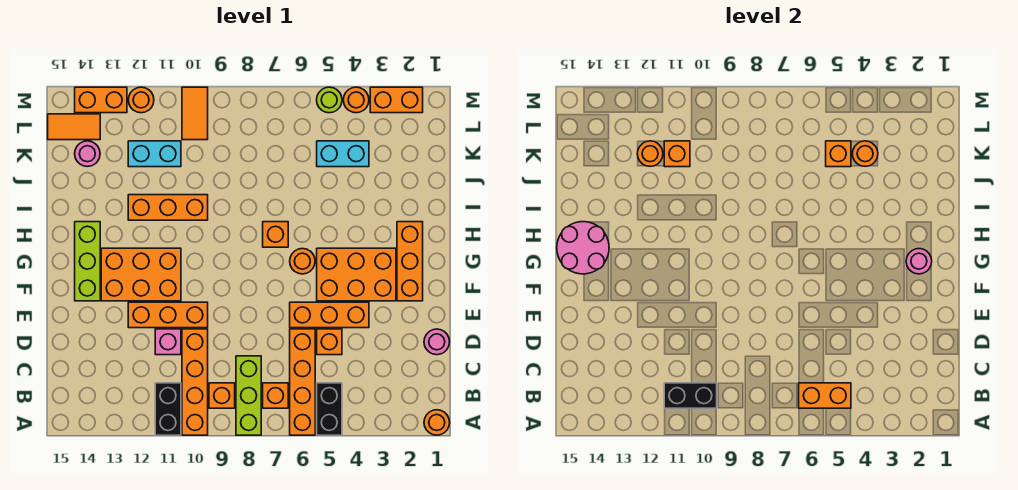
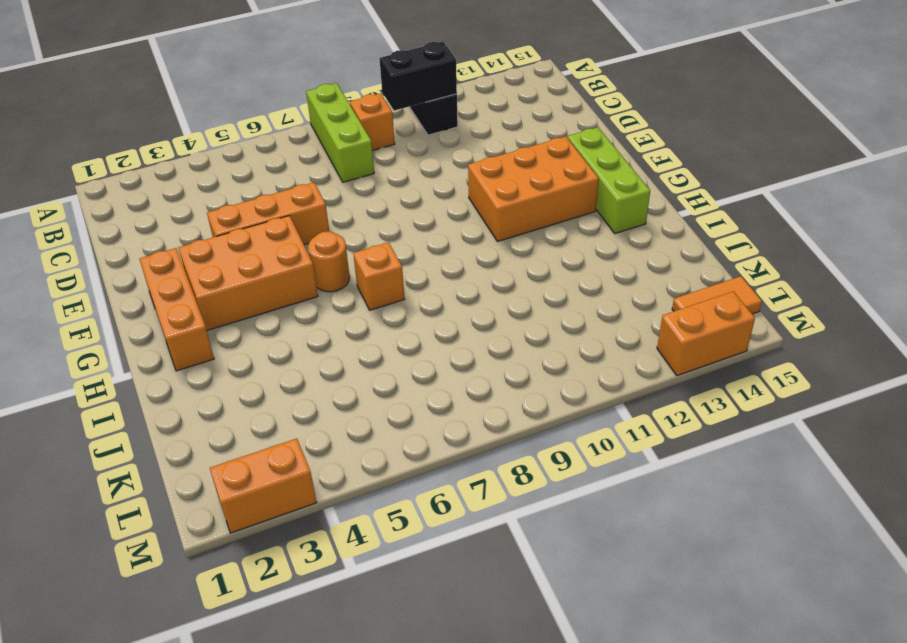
none -> orange round brick A1 level 1
none -> black brick A5:B5 level 1
none -> orange brick A6:D6 level 1
none -> orange brick A10:D10 level 1

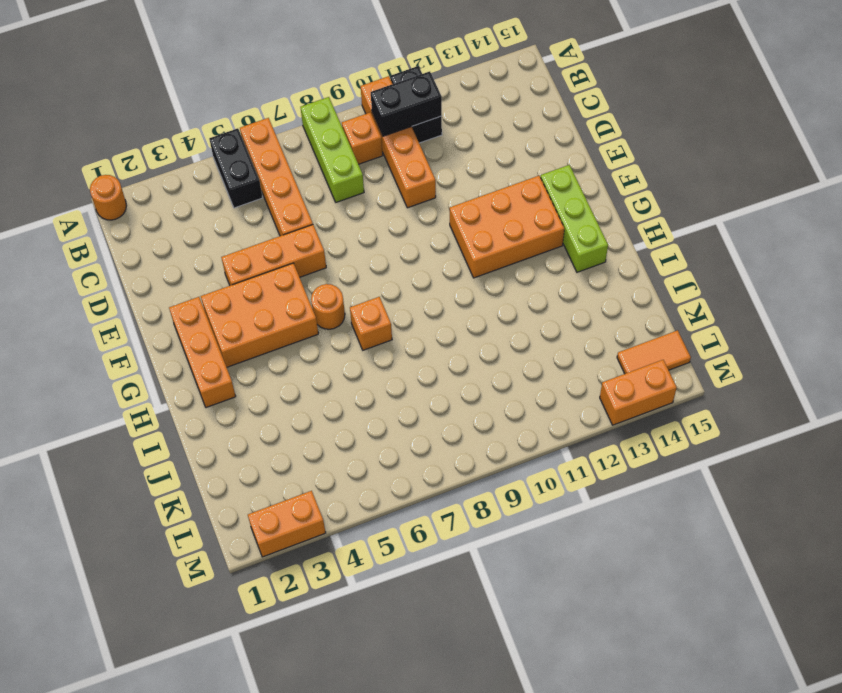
none -> orange brick B7 level 1
none -> pink round brick D1 level 1
none -> orange brick D5 level 1
none -> pink brick D11 level 1

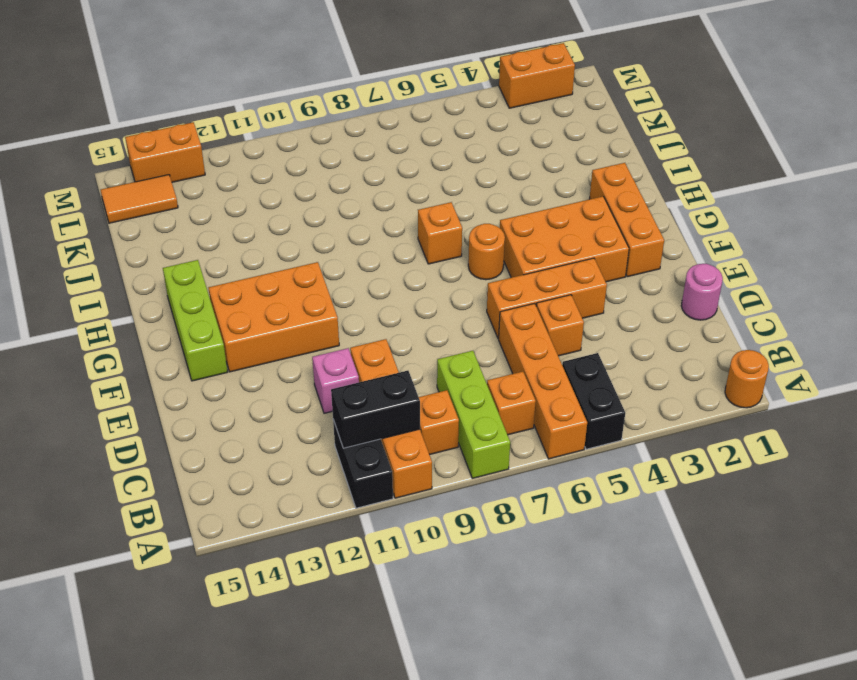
none -> orange brick E10:E12 level 1
none -> orange brick I10:I12 level 1
none -> cyan brick K4:K5 level 1
none -> cyan brick K11:K12 level 1

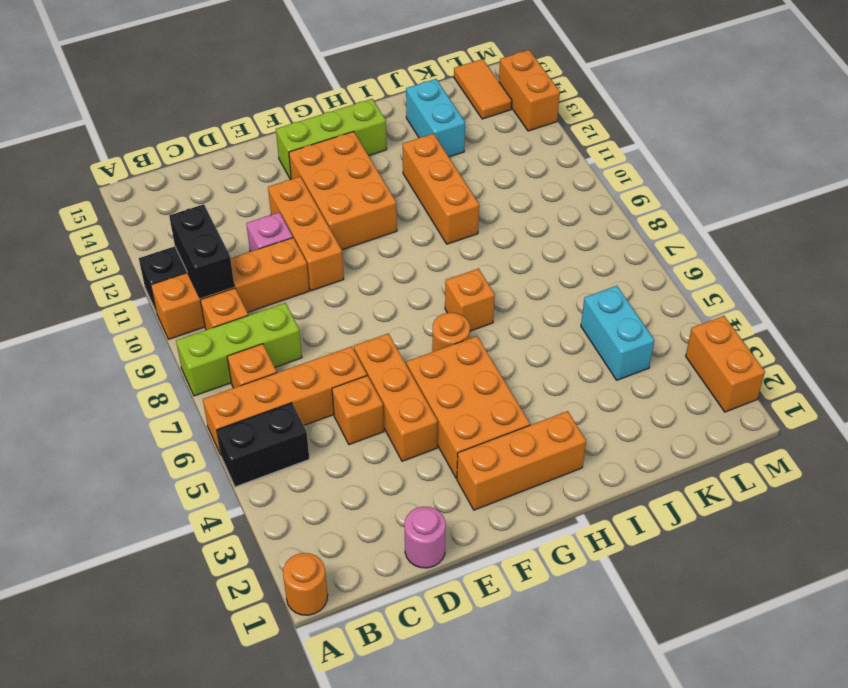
cyan brick J13:J14 level 1 -> cyan brick K11:K12 level 1
none -> pink round brick K14 level 1
none -> orange tile L10:M10 level 1
none -> orange round brick M4 level 1
none -> lime round brick M5 level 1

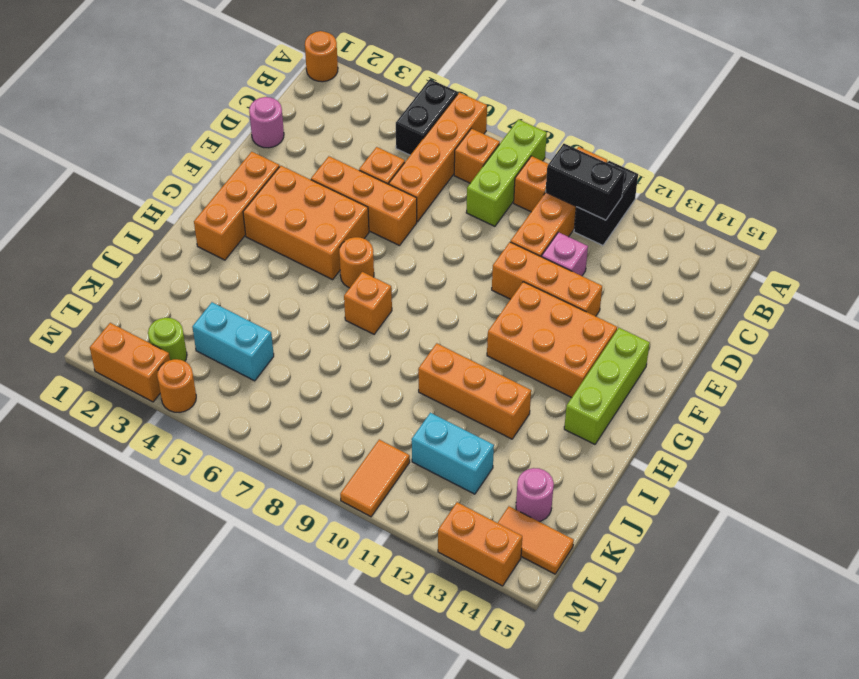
lime round brick L3 level 1 -> lime round brick M5 level 1
none -> orange round brick M12 level 1
none -> orange brick B5:B6 level 2
none -> pink round brick G2 level 2
none -> pink round brick G14:H15 level 2

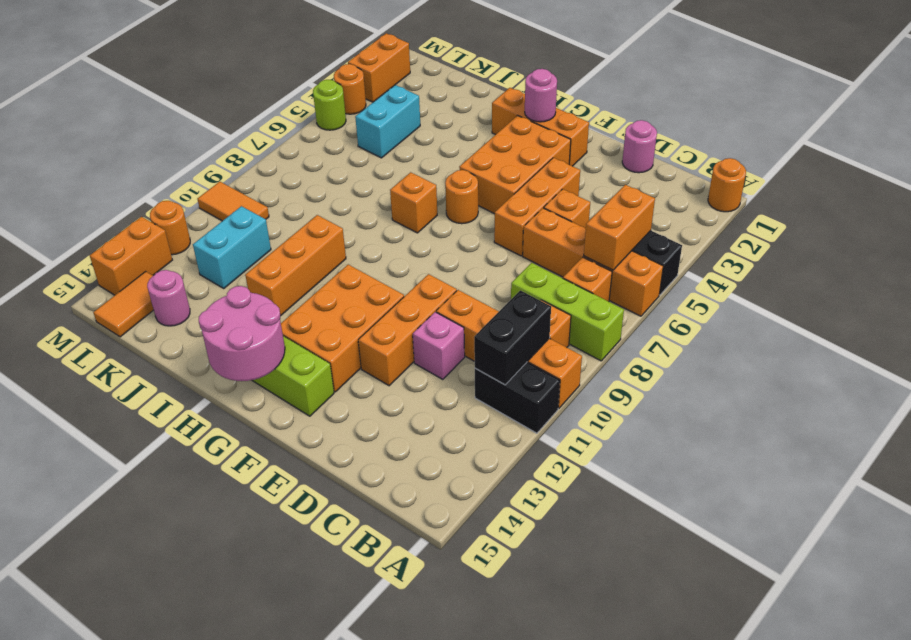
none -> orange round brick K4 level 2
none -> orange brick K5 level 2
none -> orange brick K11 level 2
none -> orange round brick K12 level 2

